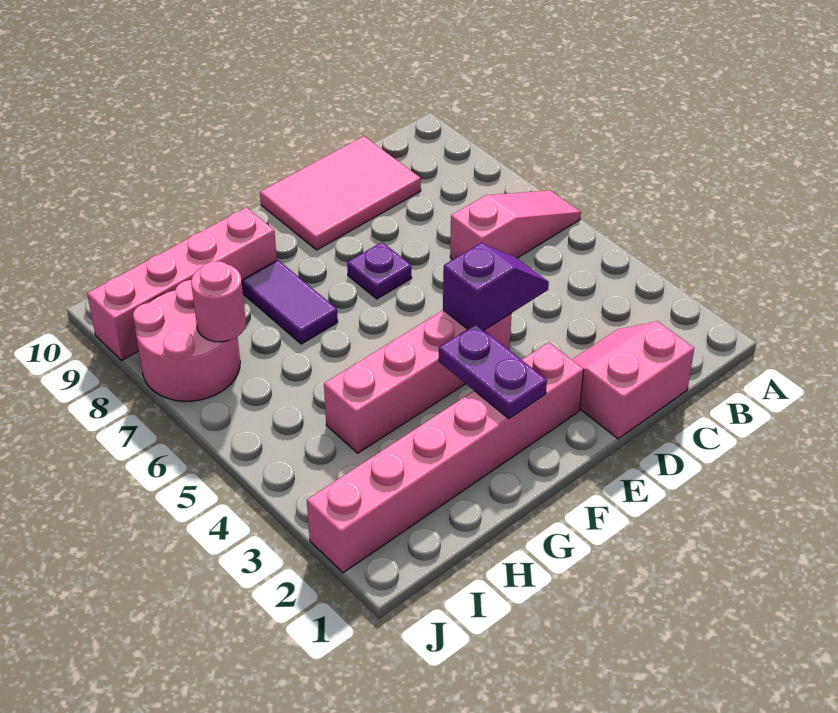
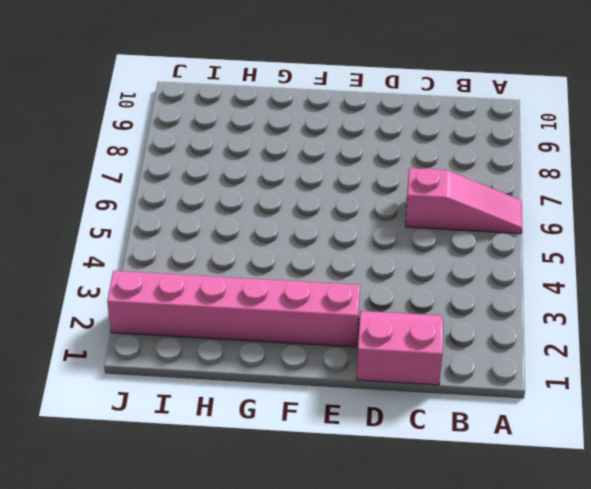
none -> pink tile C9:E10 level 1
none -> pink brick E4:H4 level 1
none -> purple plate E7 level 1

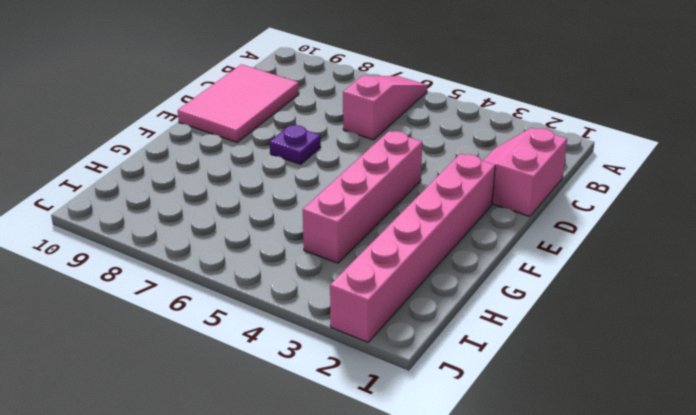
none -> purple tile G7:G8 level 1
none -> pink brick G9:J9 level 1
none -> pink round brick I7:J8 level 1

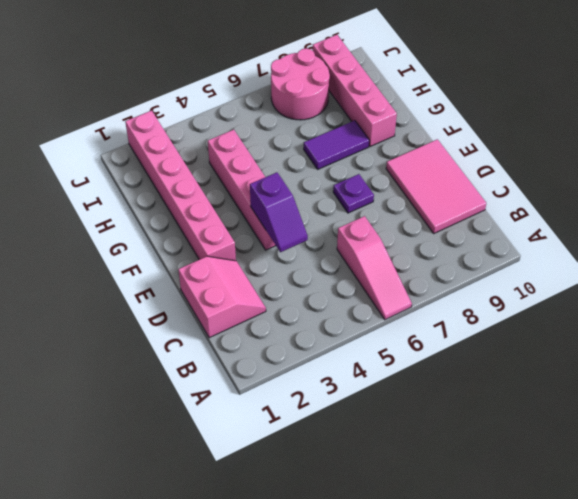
none -> purple plate F2:F3 level 2
none -> pink round brick I7 level 2

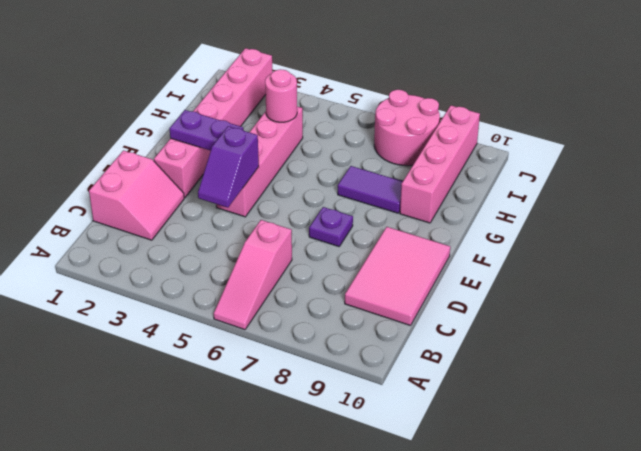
pink round brick H4 level 2 -> pink round brick I7 level 2

